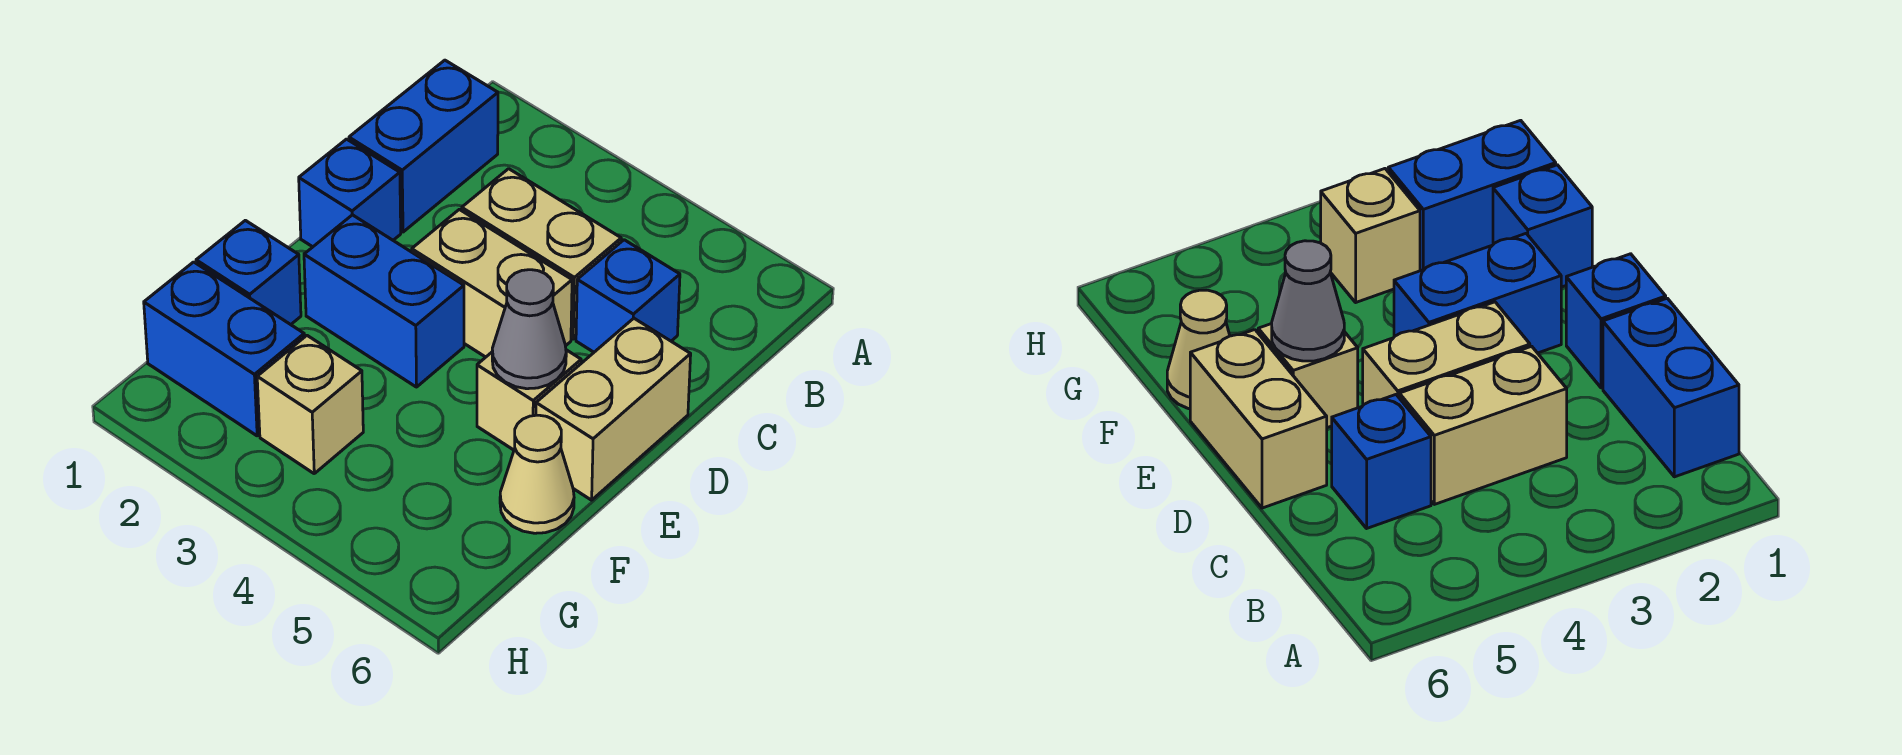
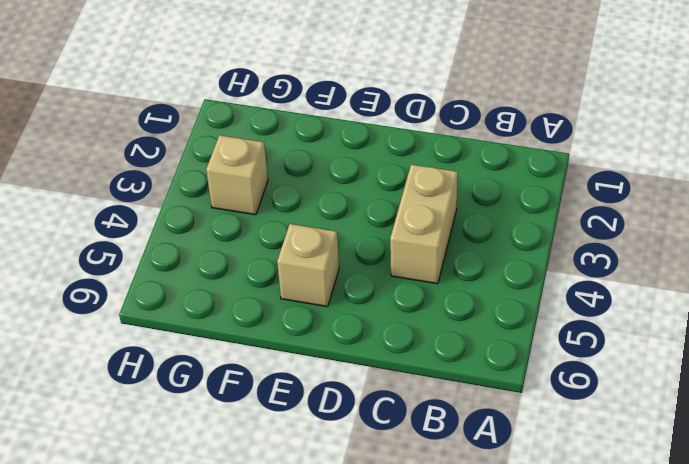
none -> blue brick B1:C1 level 1
none -> blue brick C5 level 1
none -> blue brick D1 level 1

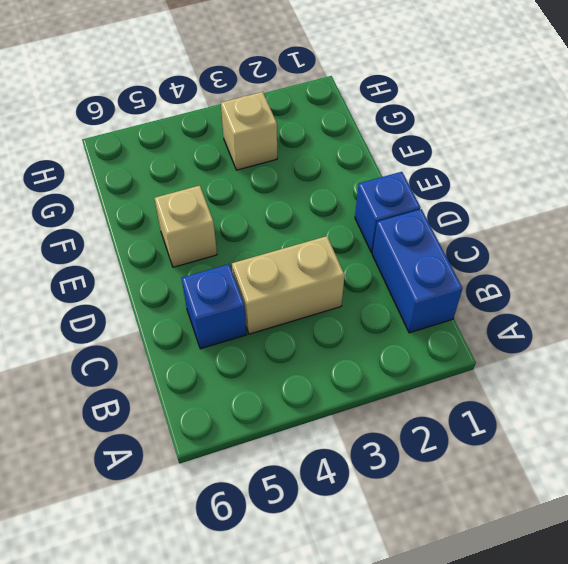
none -> tan brick D3:D4 level 1
none -> tan brick D6:E6 level 1
none -> blue brick E2:E3 level 1

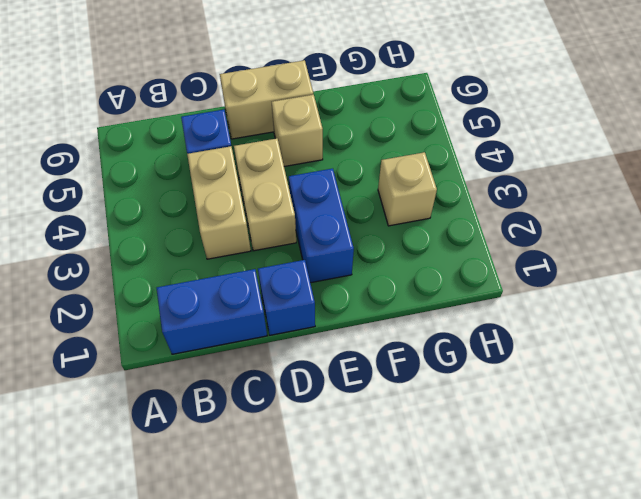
none -> blue brick F1 level 1
none -> tan cone F6 level 1
none -> blue brick G1:G2 level 1

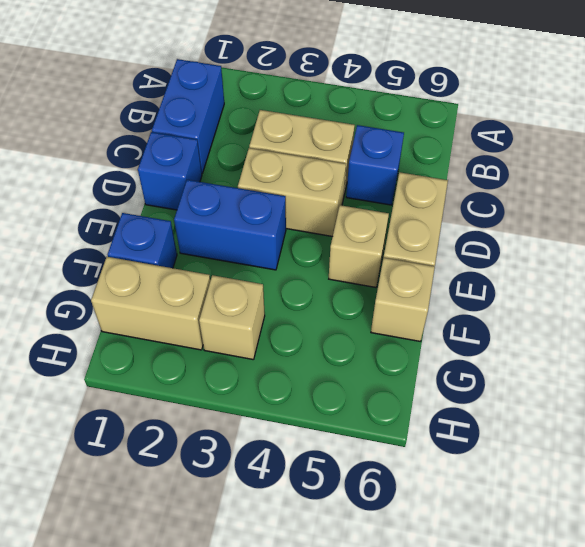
tan brick F6 level 1 -> tan cone F6 level 1
tan brick G1:G2 level 1 -> blue brick G1:G2 level 1
none -> grey cone E5 level 2

